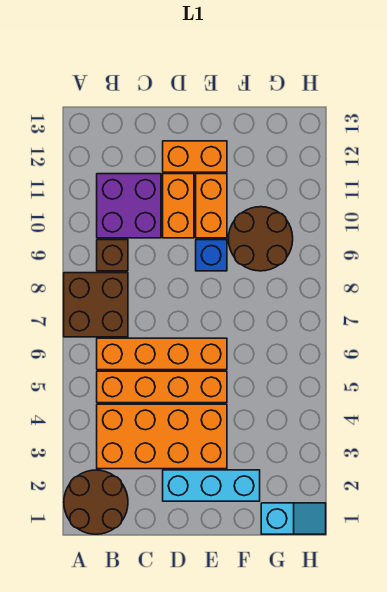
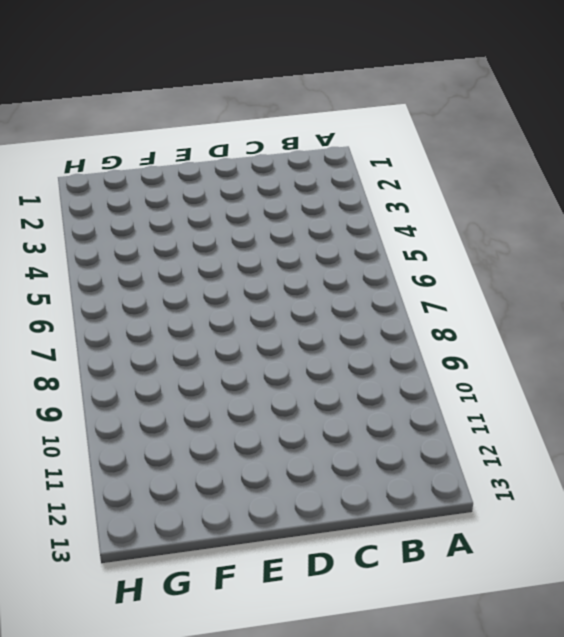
none -> brown round brick A1:B2 level 1
none -> brown brick A7:B8 level 1
none -> orange brick B3:E4 level 1

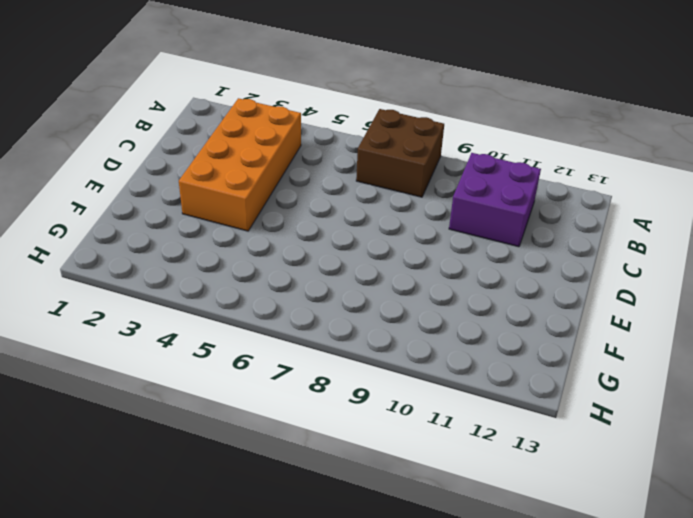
none -> brown round brick A1:B2 level 1
none -> orange brick B5:E5 level 1
none -> orange brick B6:E6 level 1

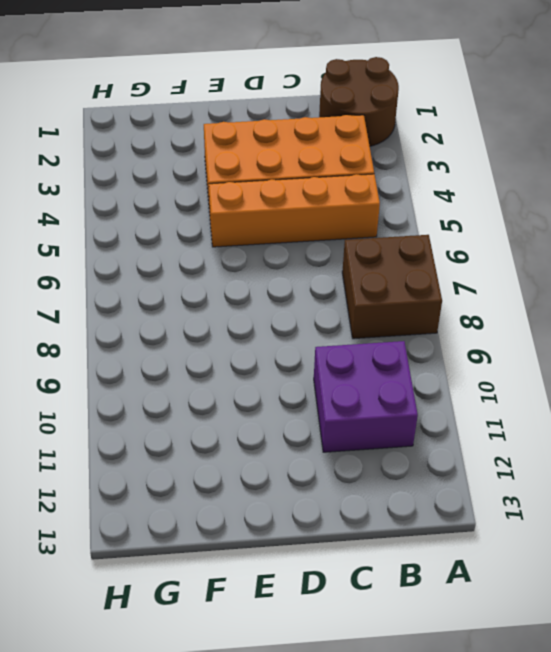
none -> orange brick B6:E6 level 1
none -> brown brick B9 level 1
none -> cyan brick D2:F2 level 1

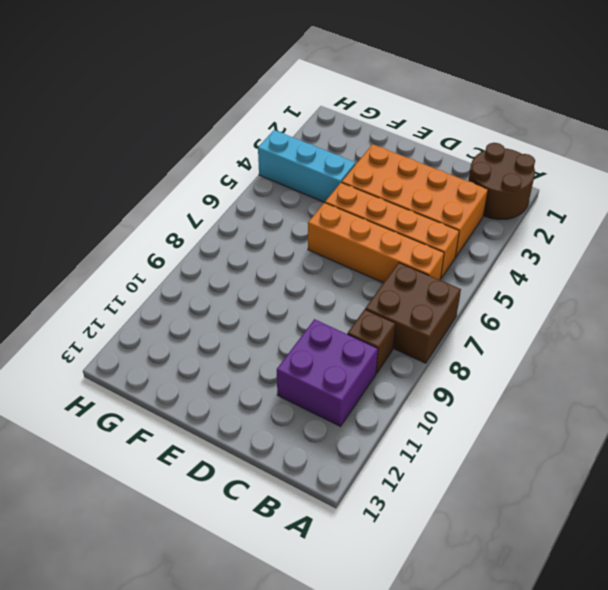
cyan brick F4:H4 level 1 -> cyan brick D2:F2 level 1
none -> orange brick D10:D11 level 1
none -> orange brick D12:E12 level 1
none -> blue brick E9 level 1

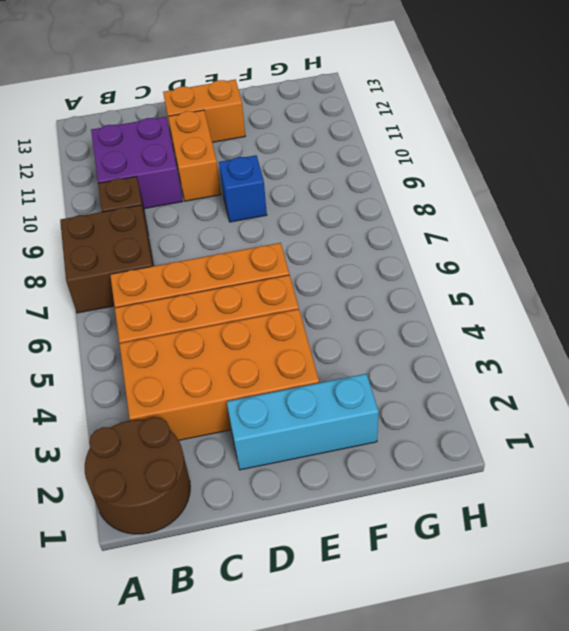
none -> orange brick E10:E11 level 1
none -> brown round brick F9:G10 level 1
none -> cyan slope G1:H1 level 1 top G

